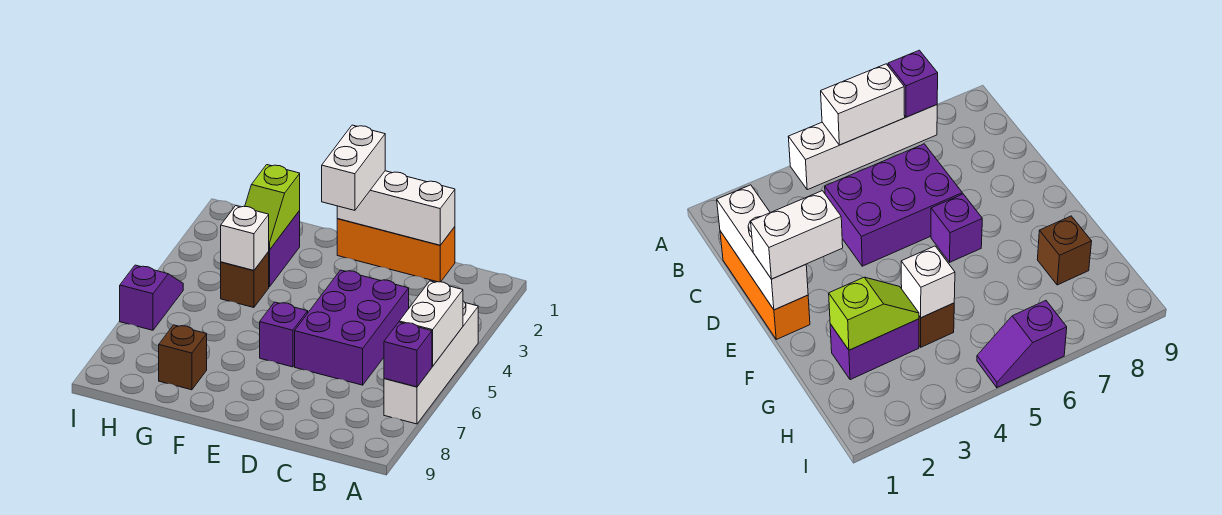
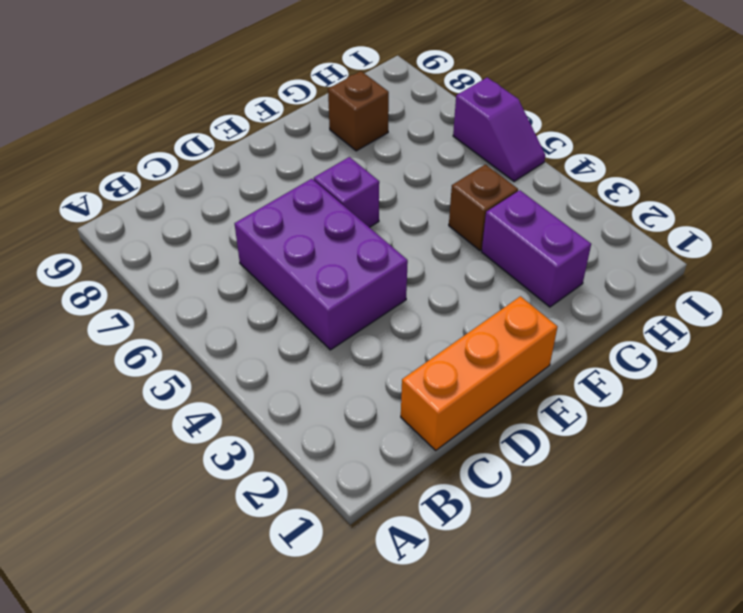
none -> white brick A4:A7 level 1
none -> white brick A5:A6 level 2
none -> purple brick A7 level 2

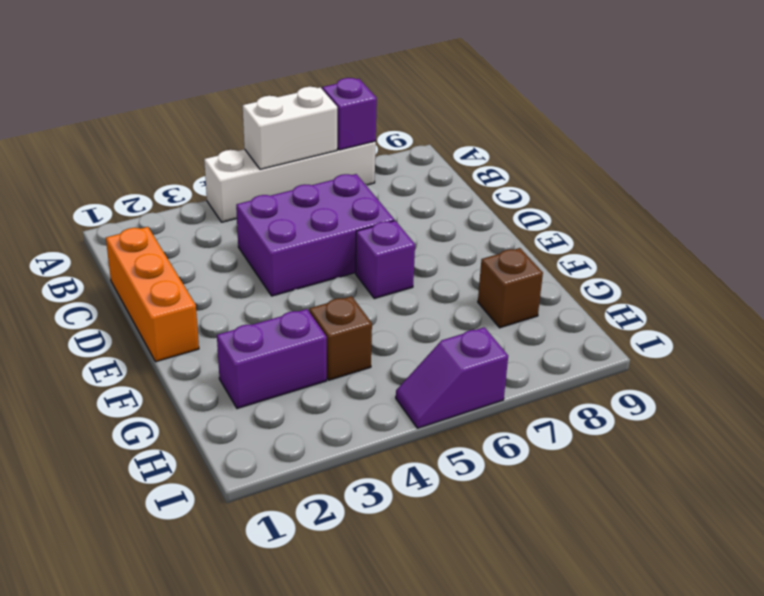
none -> white brick C1:E1 level 2
none -> lime slope G2:G3 level 2 top 2
none -> white brick G4 level 2

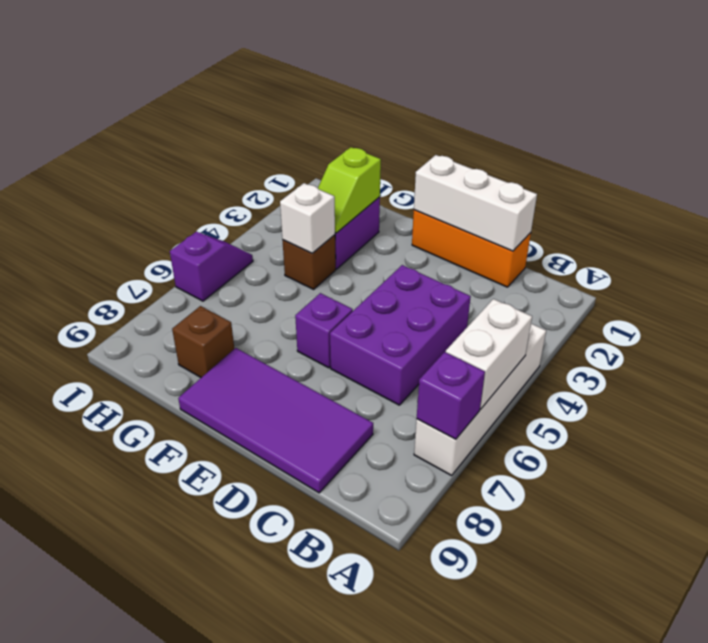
purple tile C8:F9 level 1 -> none
none -> white brick E1:E2 level 3

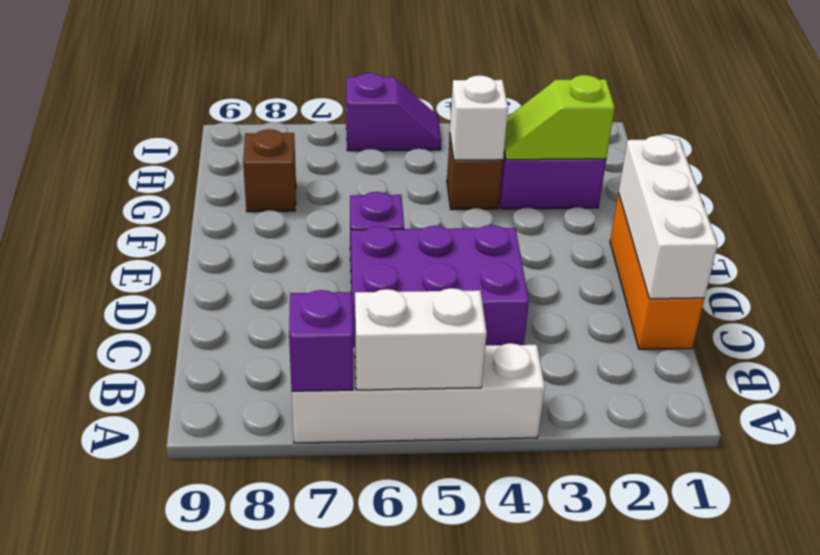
none -> white brick E1:E2 level 3

